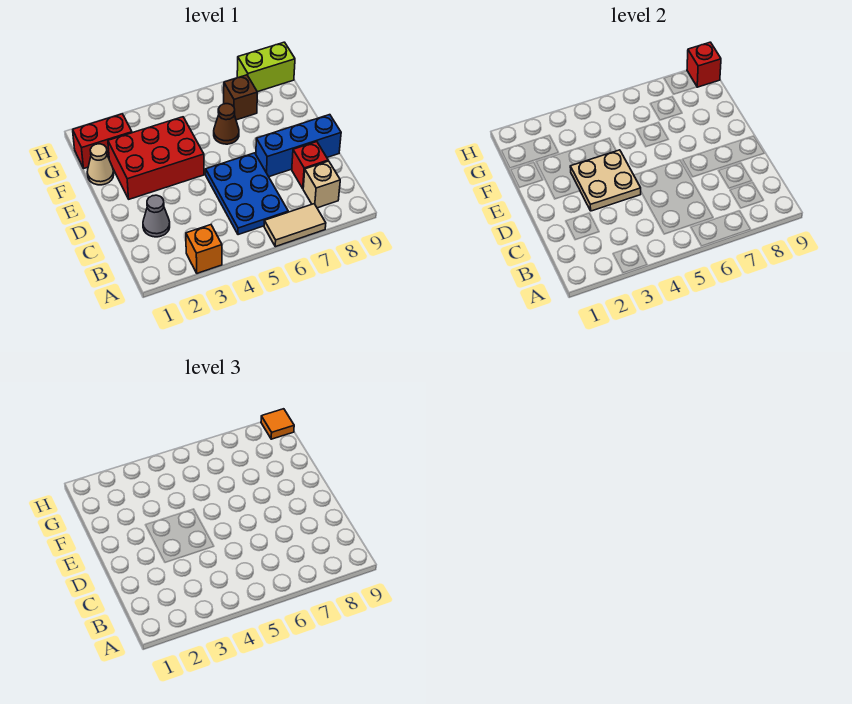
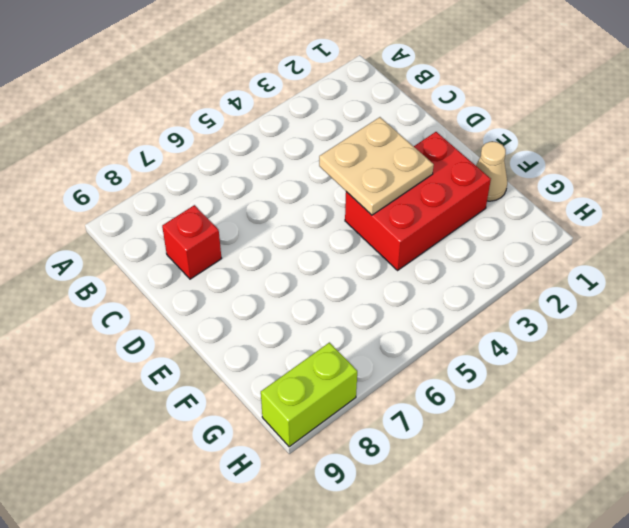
none -> orange brick A3 level 1
none -> tan tile A6:A7 level 1
none -> blue plate B5:D6 level 1

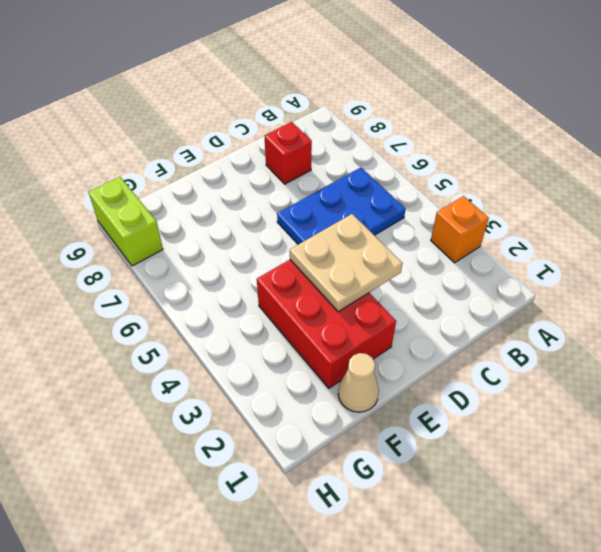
none -> tan tile A6:A7 level 1
none -> tan brick B8 level 1
none -> grey cone C2 level 1

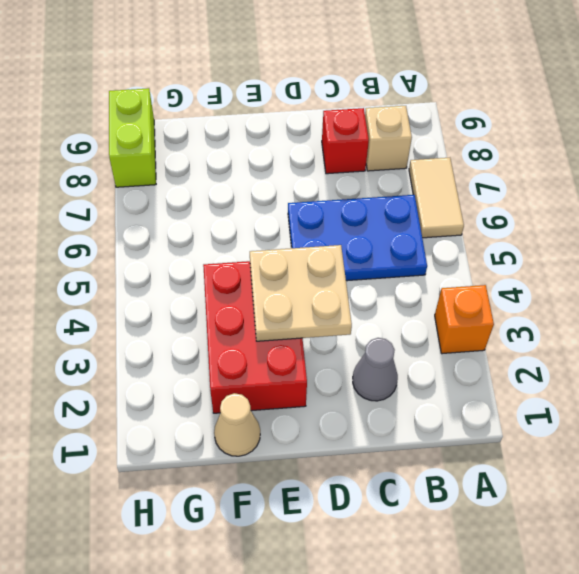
none -> blue brick D7:D9 level 1
none -> brown cone F6 level 1
none -> red brick G1:G2 level 1

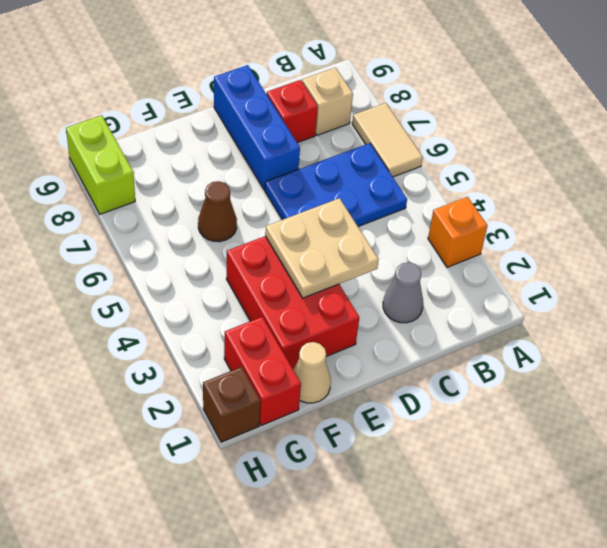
brown brick H1 level 1 -> brown brick G7 level 1
none -> red brick H9 level 2
none -> orange tile H9 level 3

